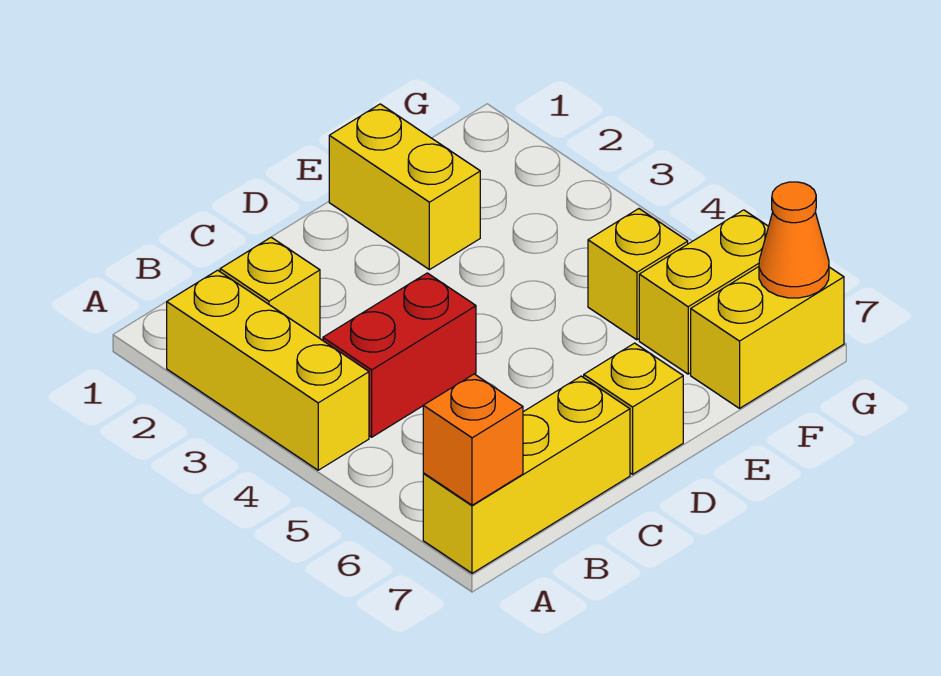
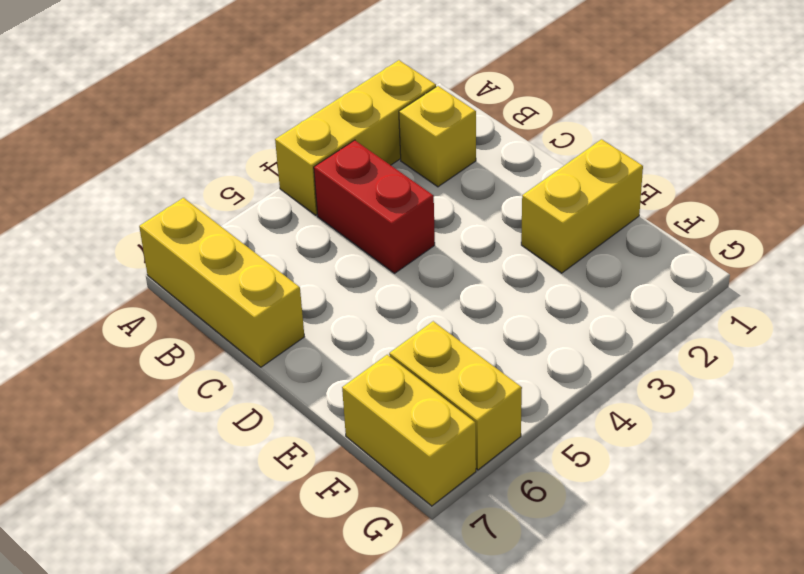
none -> yellow brick D7 level 1
none -> yellow brick F5 level 1

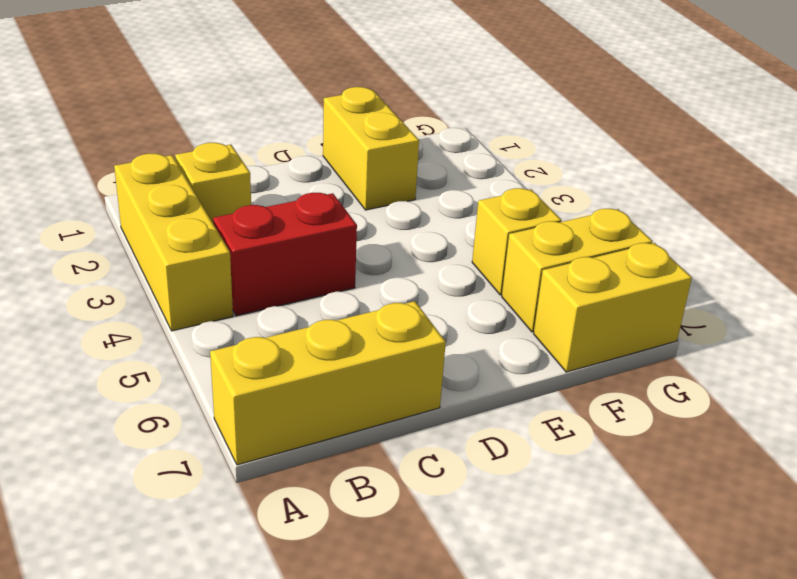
none -> yellow brick D7 level 1
none -> orange brick A7 level 2

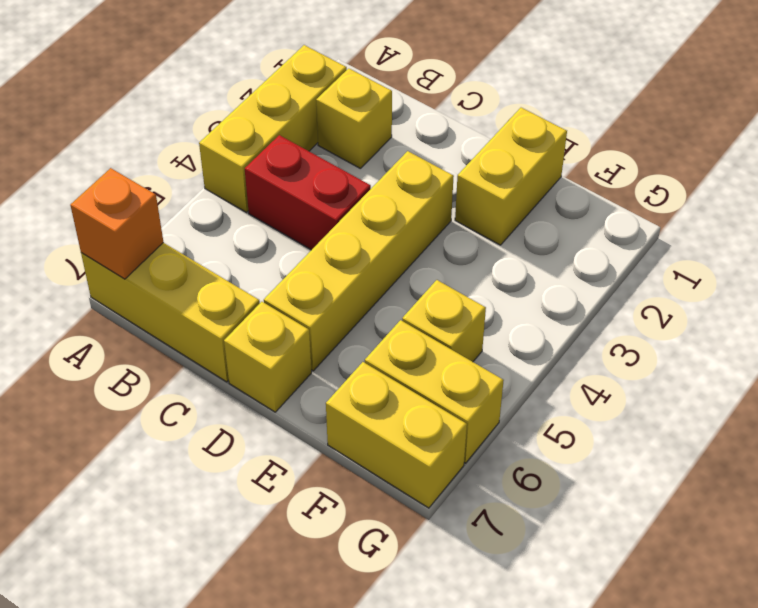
yellow brick D3:D6 level 1 -> none
none -> orange cone G7 level 2

